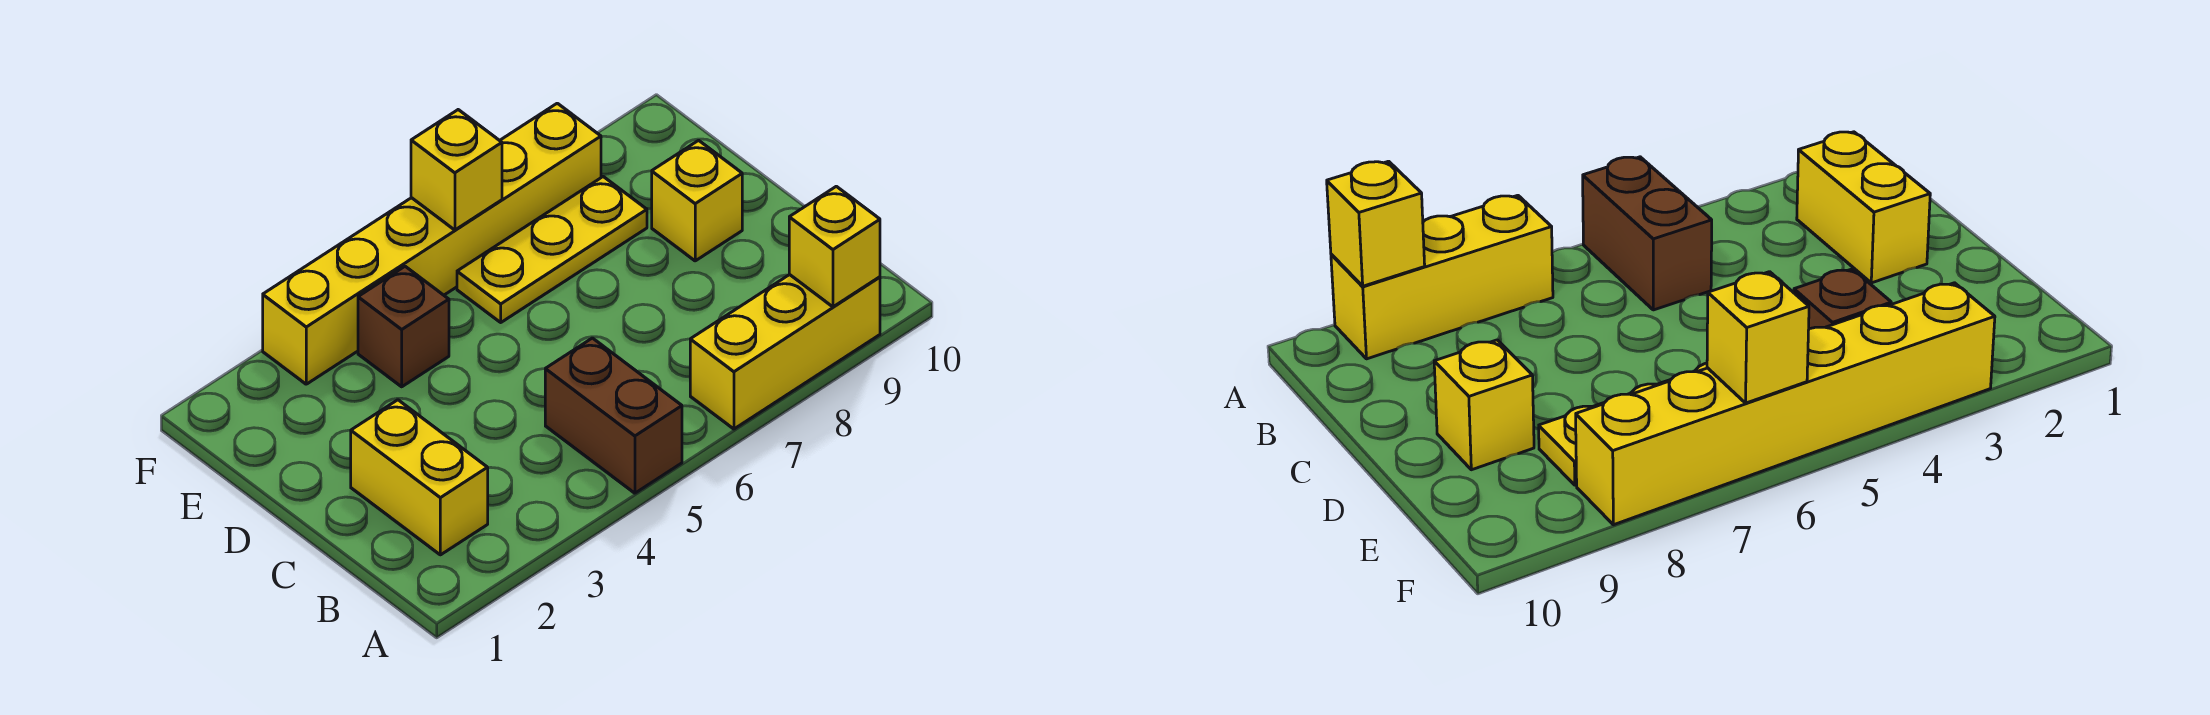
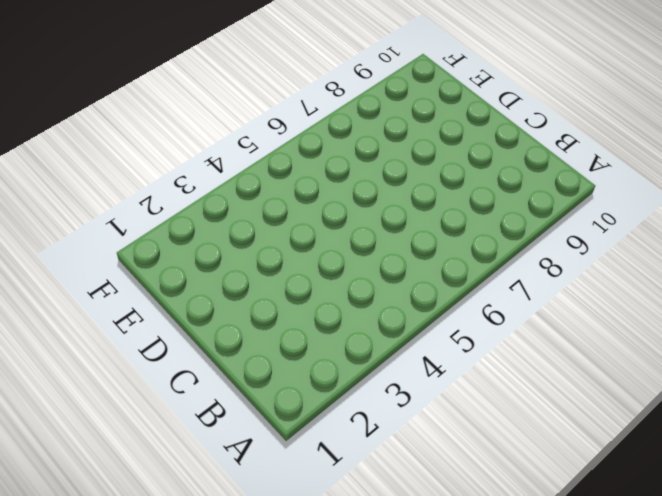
none -> brown brick A5:B5 level 1
none -> yellow brick A7:A9 level 1

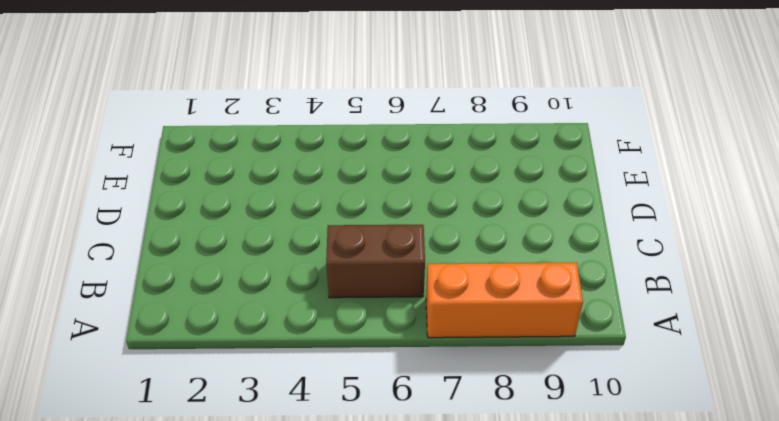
orange brick A7:A9 level 1 -> yellow brick A7:A9 level 1
brown brick B5:B6 level 1 -> brown brick A5:B5 level 1
none -> yellow brick B2:C2 level 1
none -> yellow brick D9 level 1

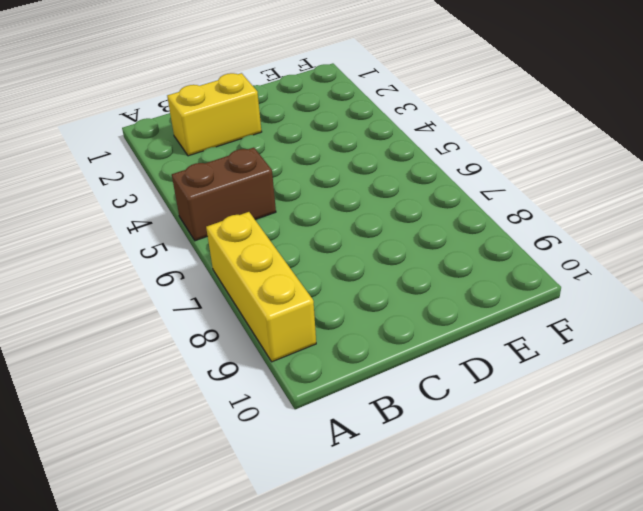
none -> yellow brick D9 level 1
none -> brown brick E4 level 1

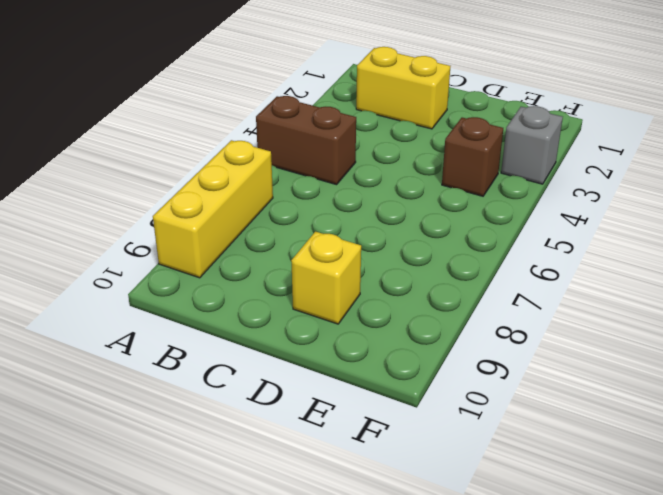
grey brick F3 level 1 -> yellow brick F3:F8 level 1
none -> yellow plate E6:E8 level 1
none -> yellow brick A9 level 2

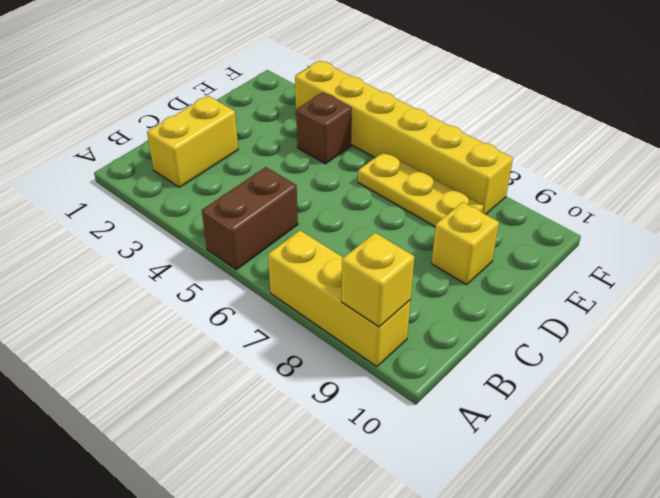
none -> yellow brick F6 level 2

